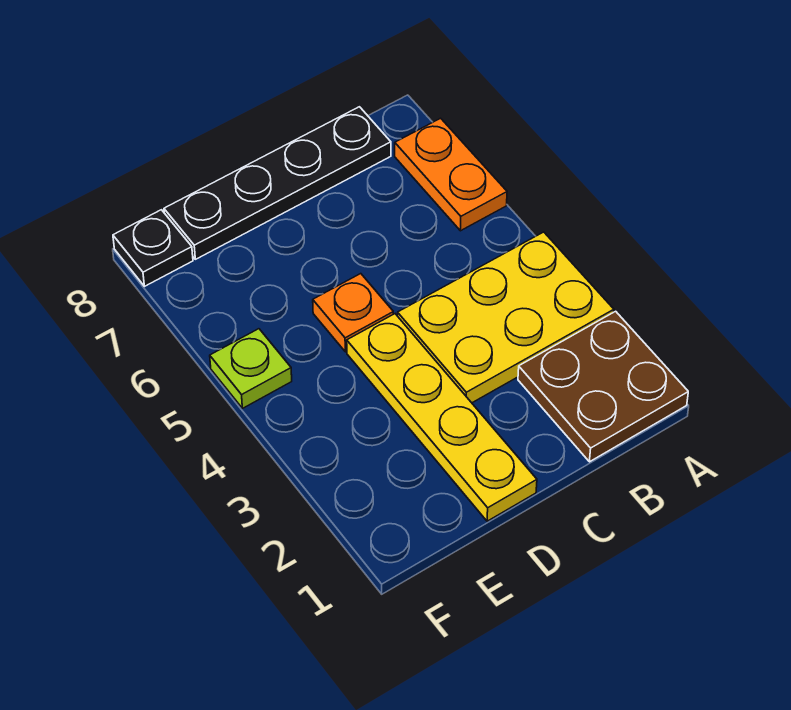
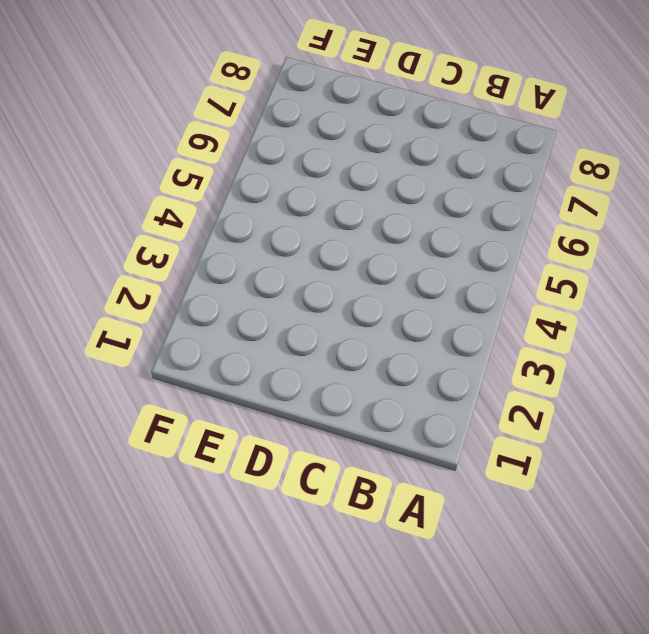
none -> brown plate A1:B2 level 1
none -> yellow plate A3:C4 level 1

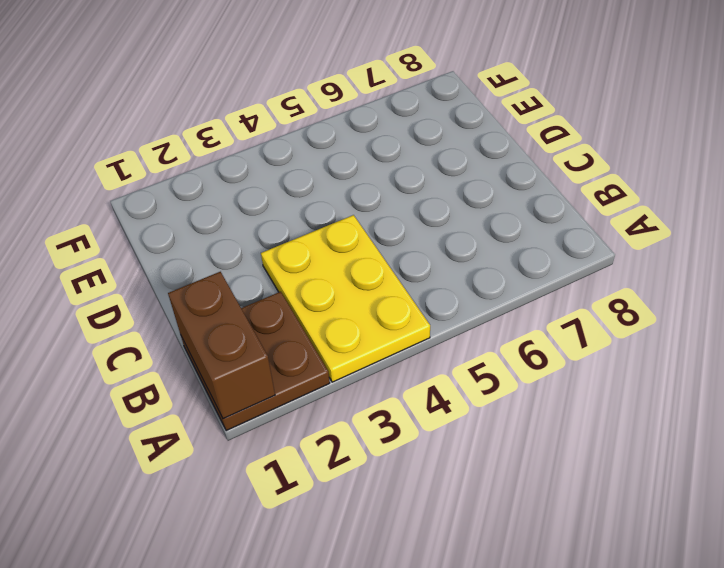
brown brick A1:B1 level 2 -> none
none -> orange plate A6:A7 level 1
none -> black plate B8:E8 level 1

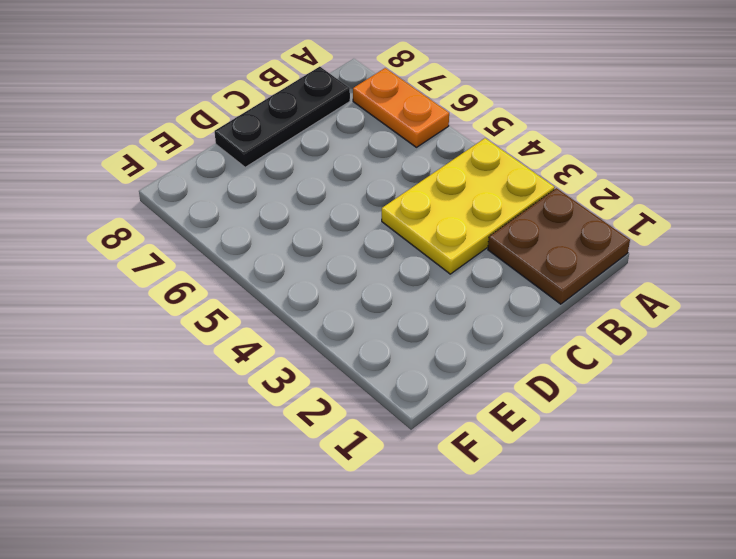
black plate B8:D8 level 1 -> black plate B8:E8 level 1
none -> yellow plate D1:D4 level 1
none -> orange plate D5 level 1

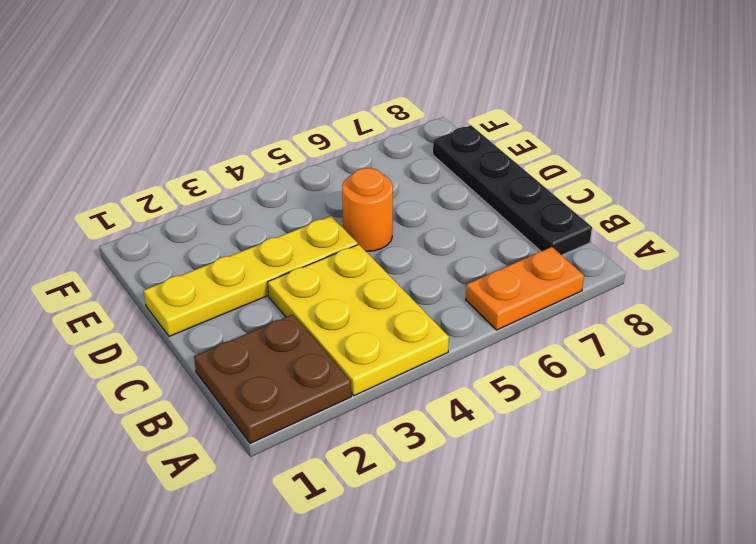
orange round brick D5 level 1 -> orange plate D5 level 1
none -> lime plate F5 level 1
none -> black plate F8 level 1

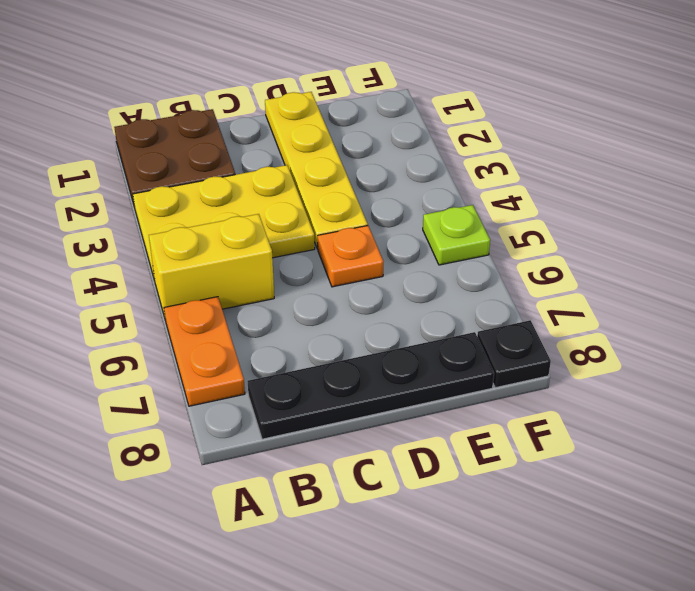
yellow brick A5:B5 level 1 -> none

